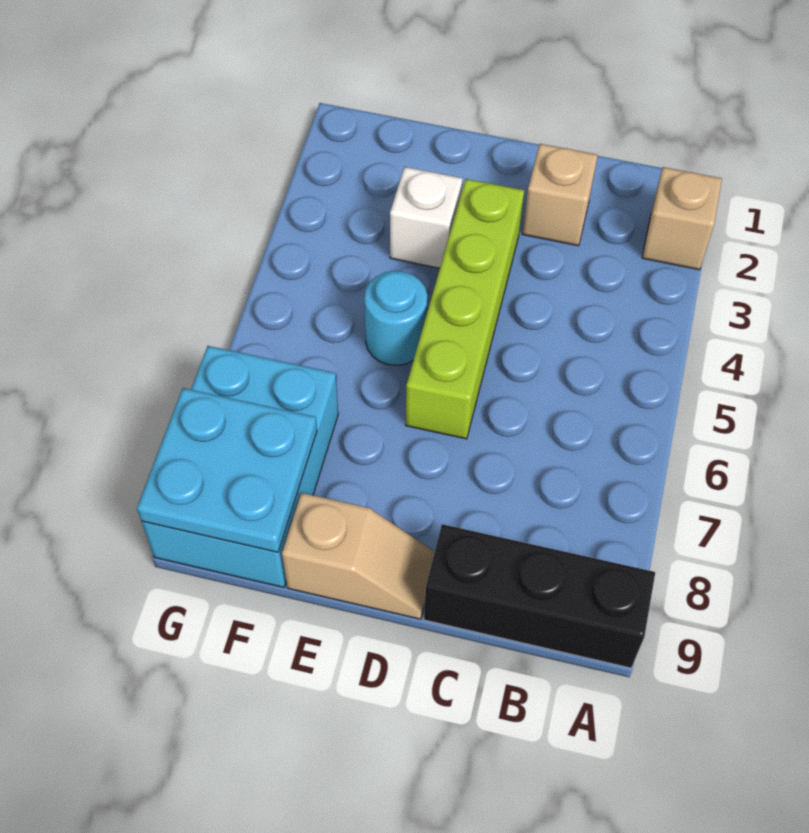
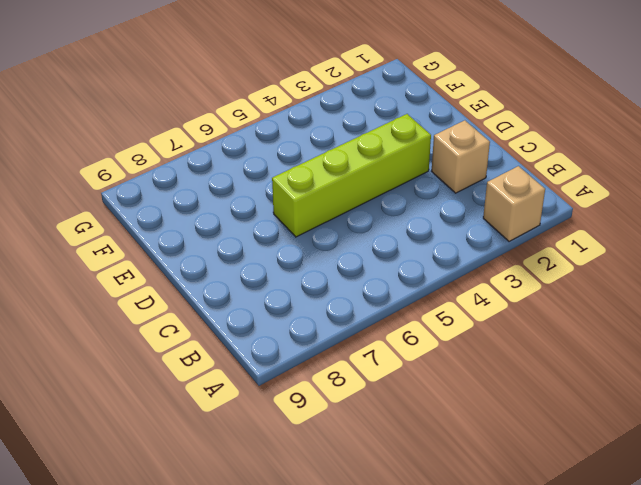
none -> black brick A9:C9 level 1
none -> tan slope D9:E9 level 1 top E

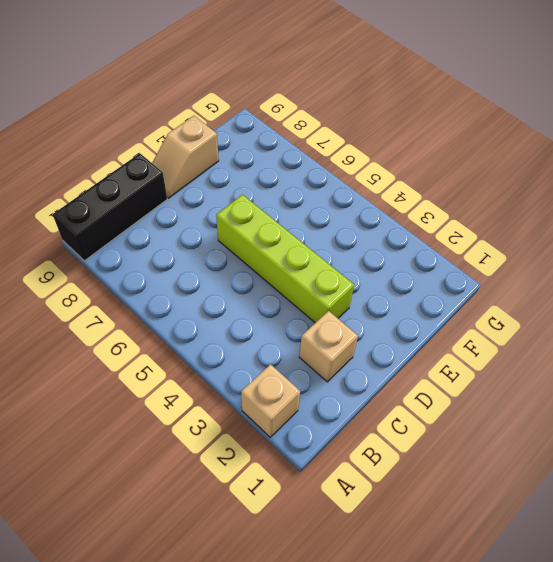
none -> white brick E3 level 1
none -> cyan round brick E5 level 1

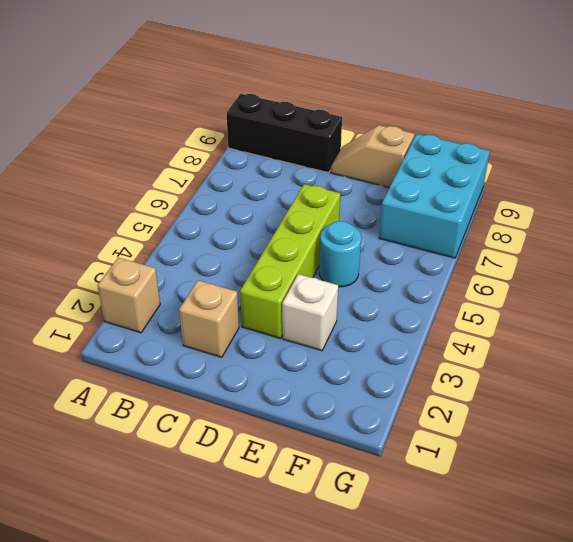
none -> cyan plate F8:G9 level 2

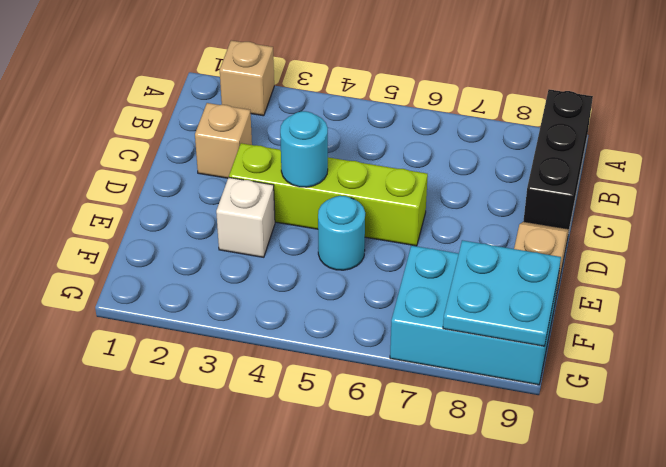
cyan round brick D4 level 2 -> none

